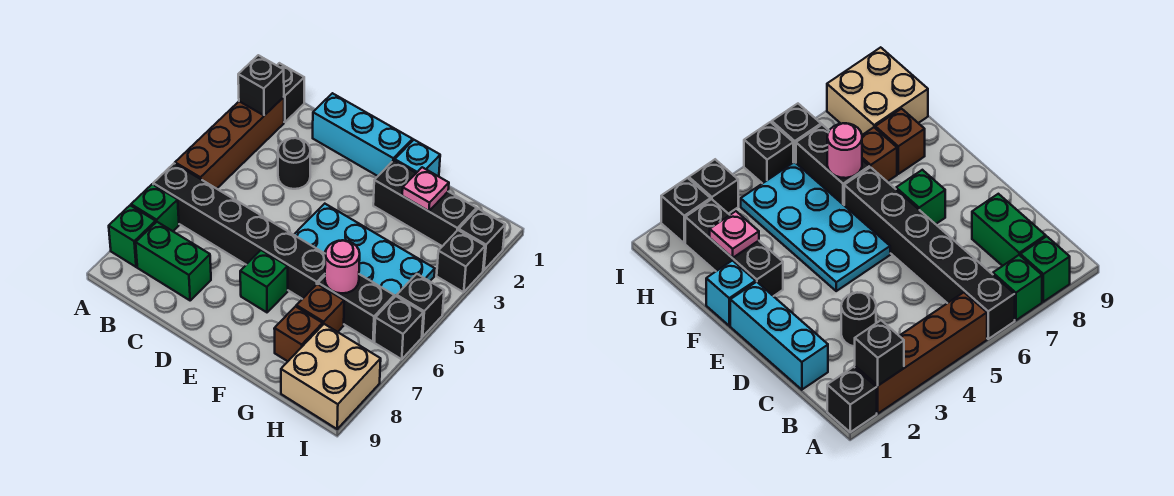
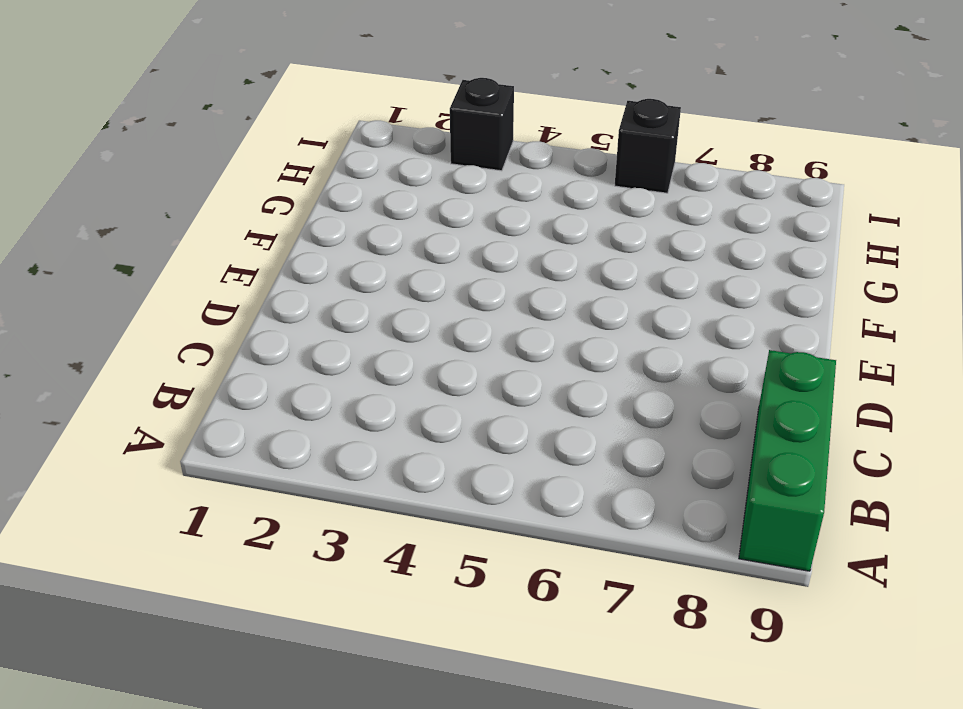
green brick A9:C9 level 1 -> none
none -> black brick A1 level 1
none -> brown brick A2:A5 level 1
none -> black brick A6:F6 level 1

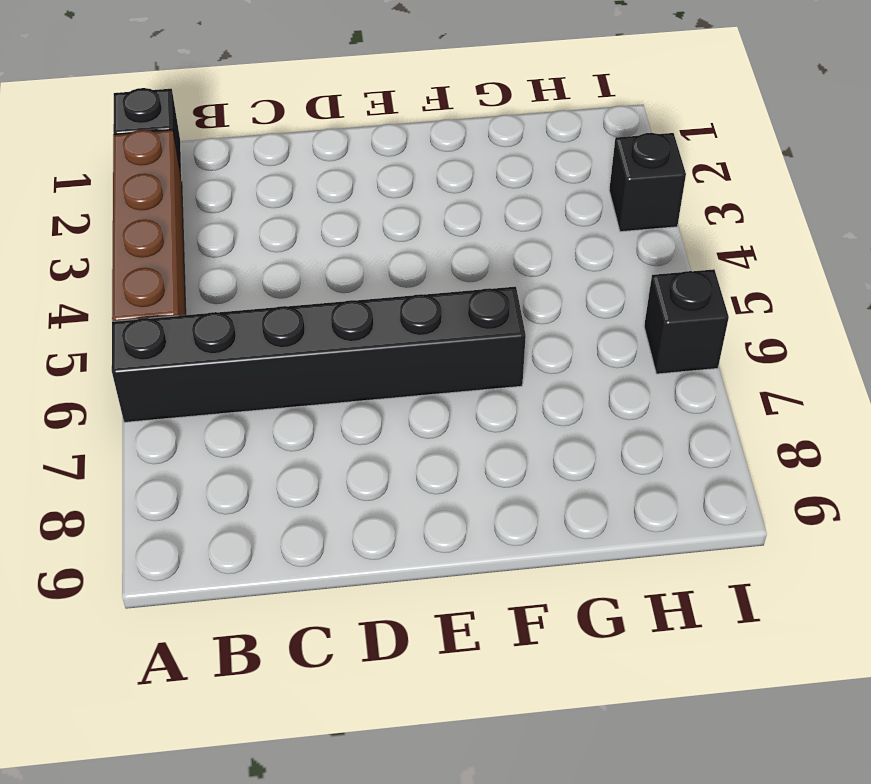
none -> green brick A7 level 1
none -> green brick A8 level 1
none -> green brick B8:C8 level 1

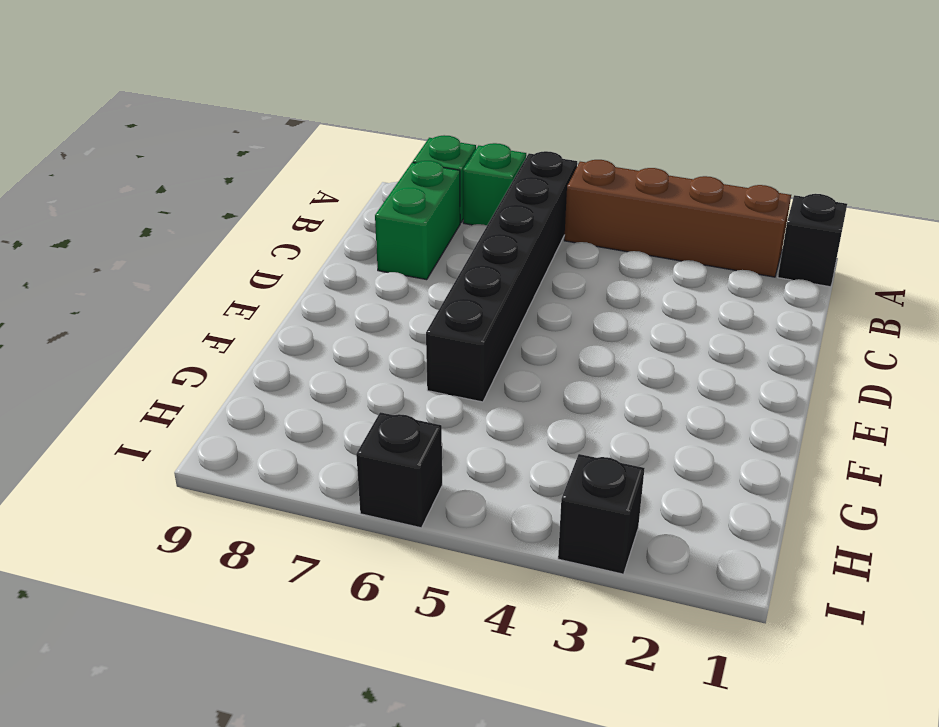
none -> cyan brick C1:E1 level 1
none -> black round brick C3 level 1
none -> cyan plate E4:H5 level 1

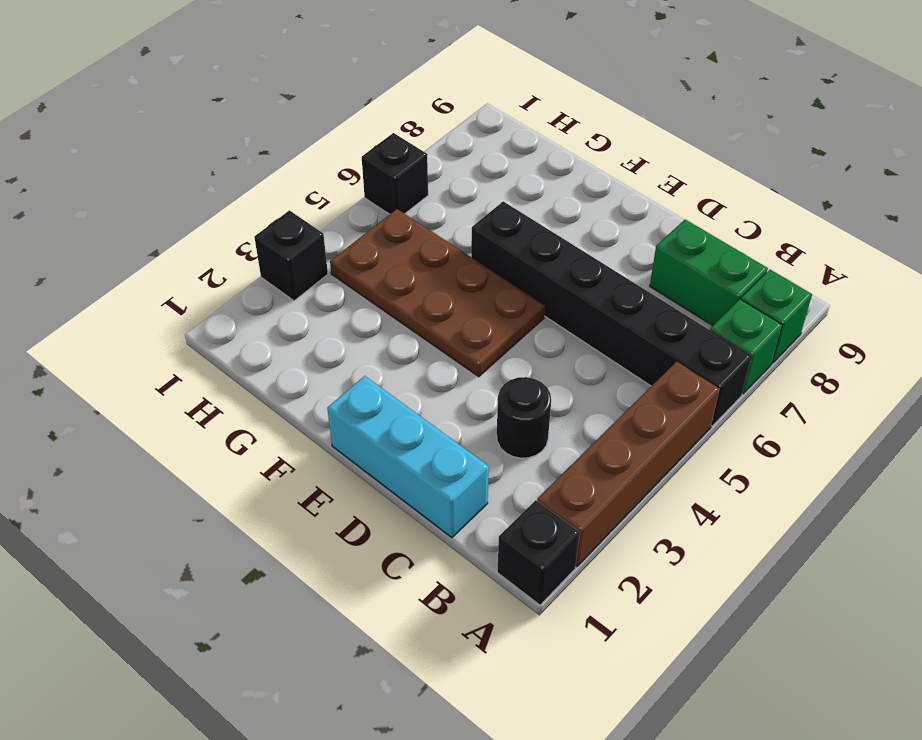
brown plate E4:H5 level 1 -> cyan plate E4:H5 level 1
none -> green brick E7 level 1
none -> cyan brick F1 level 1
none -> black brick F2:H2 level 1

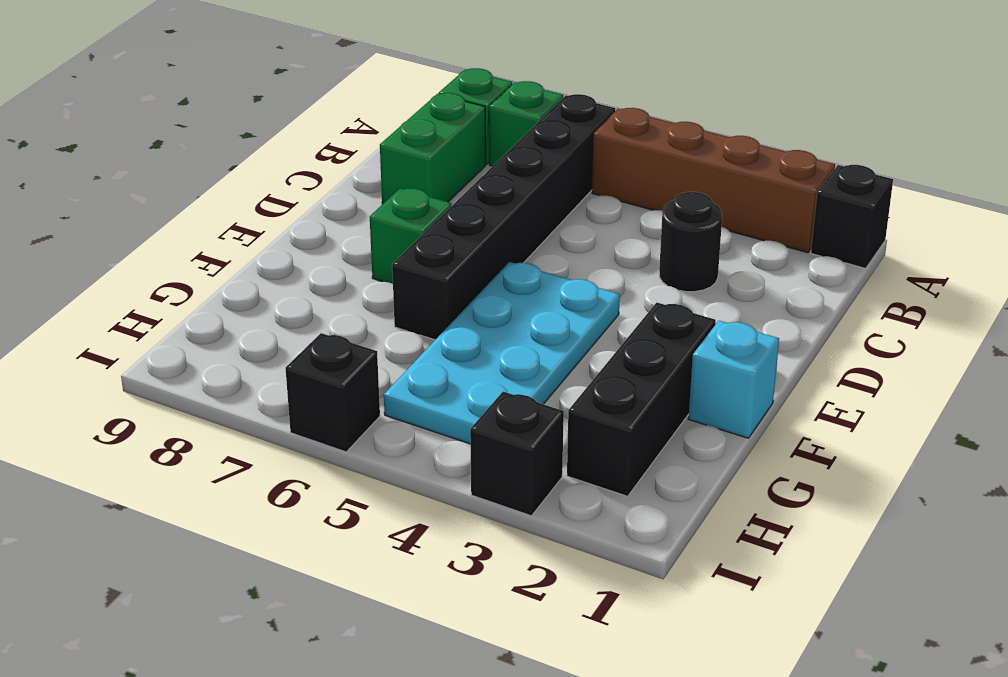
none -> cyan brick C1:E1 level 1
none -> black brick G6:H6 level 1
none -> brown brick G7 level 1

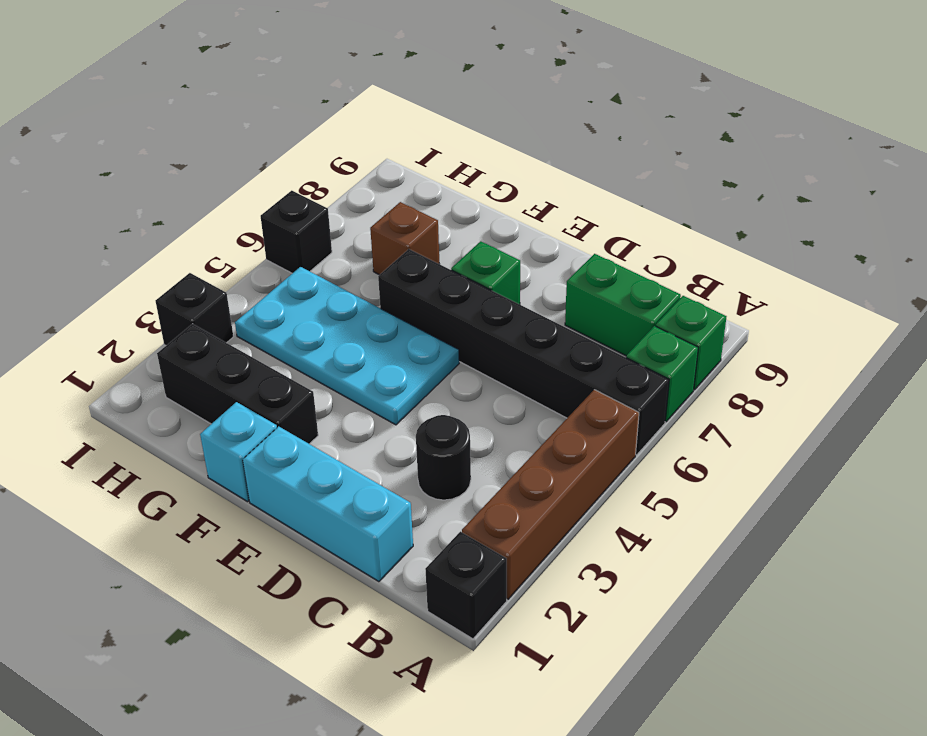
none -> black brick G6:H6 level 1
none -> brown brick G8 level 1
none -> tan brick H8:I9 level 1

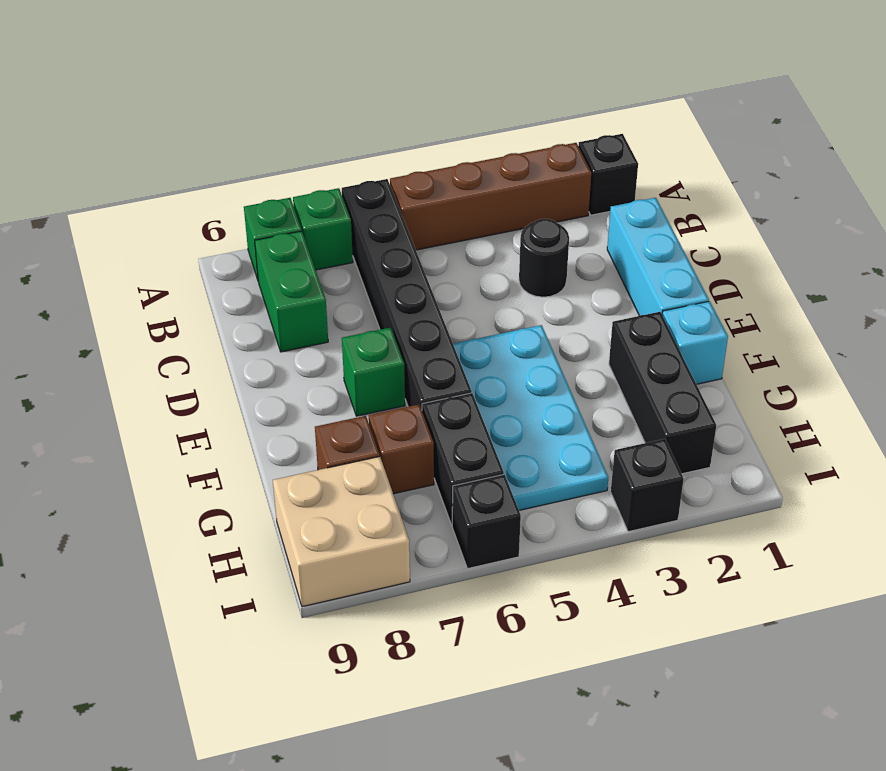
none -> black brick I2 level 1
none -> black brick I5 level 1
none -> black brick A2 level 2

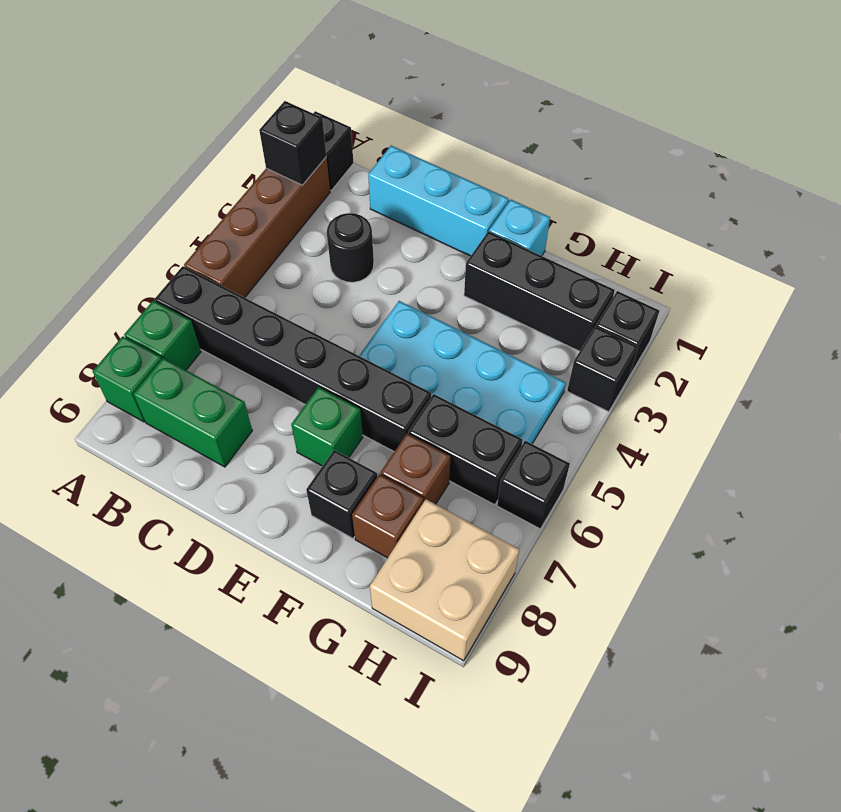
black brick F8 level 1 -> black brick I5 level 1
none -> pink plate G2 level 2
none -> pink round brick G6 level 2

